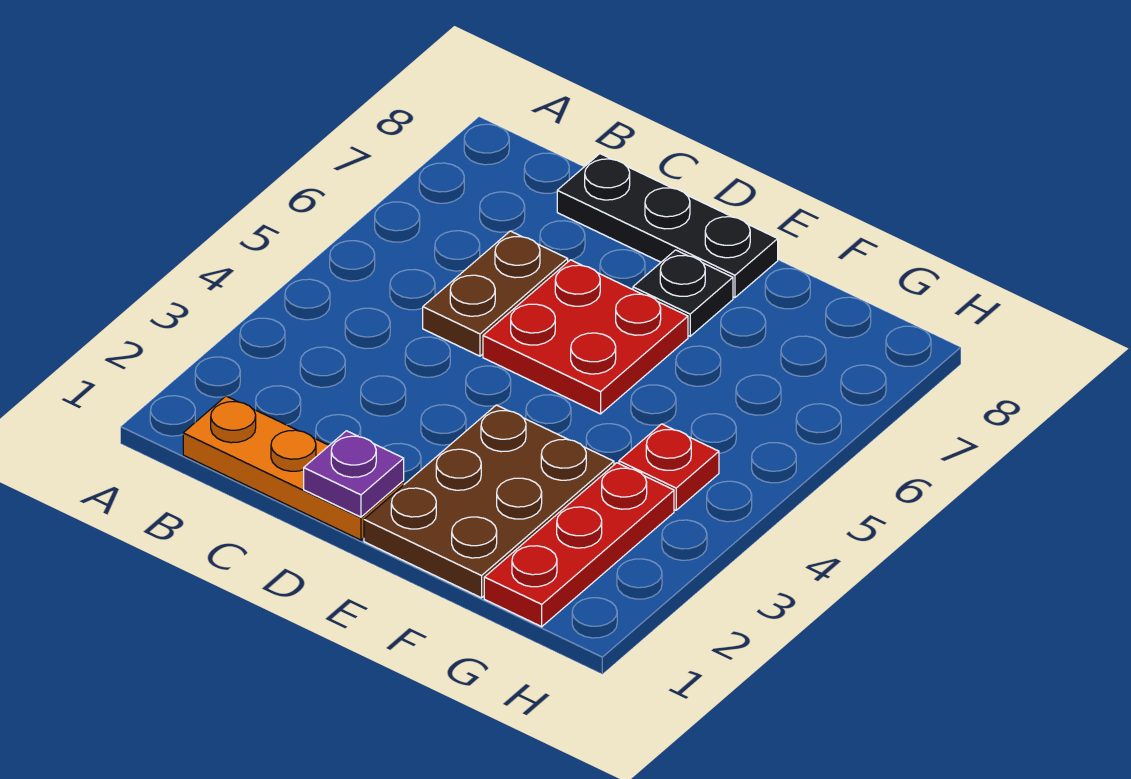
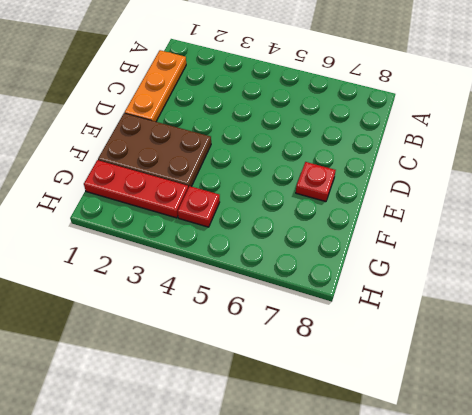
red plate E7 level 1 -> black plate E7 level 1
none -> brown plate C5:C6 level 1
none -> black plate C8:E8 level 1

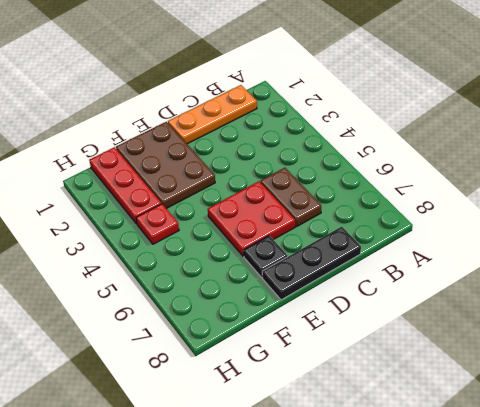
none -> purple plate D1 level 2

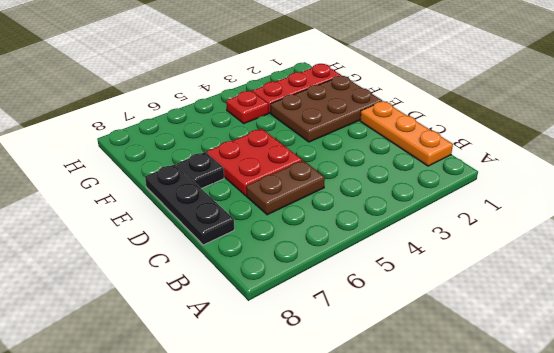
none -> purple plate D1 level 2

